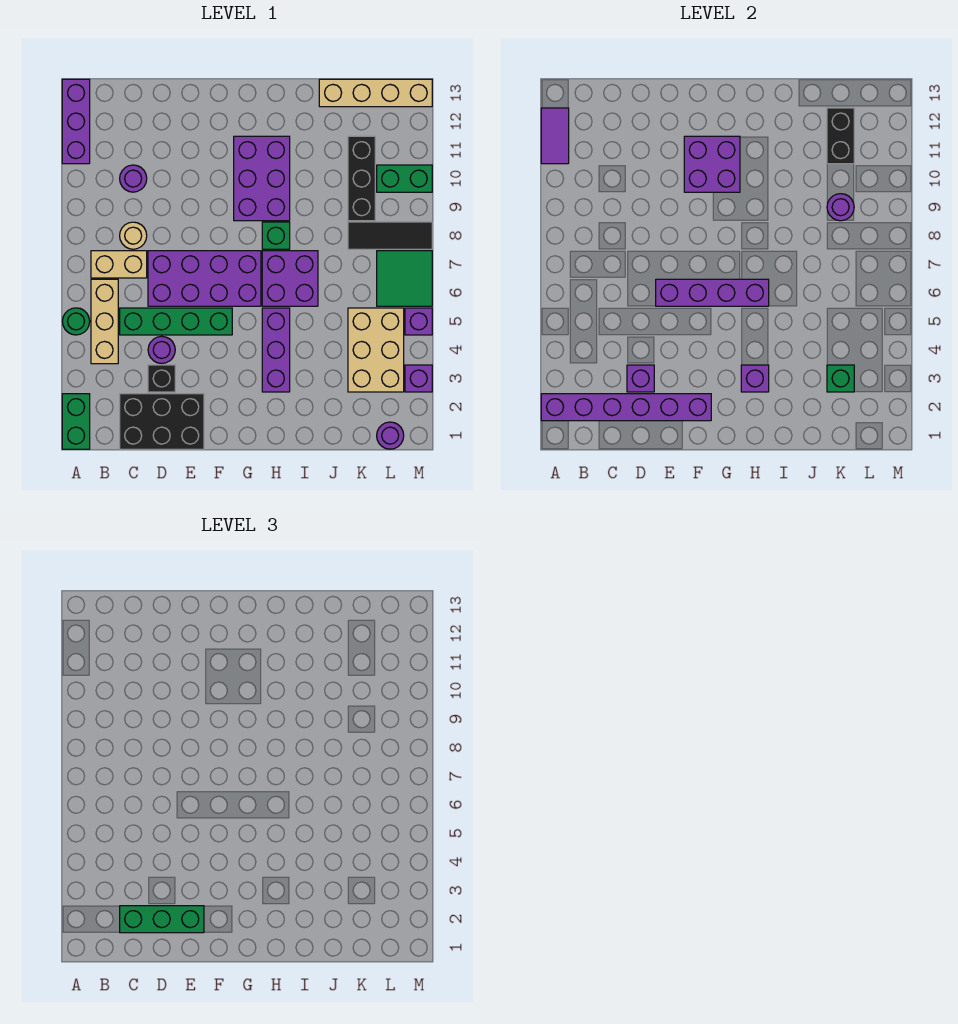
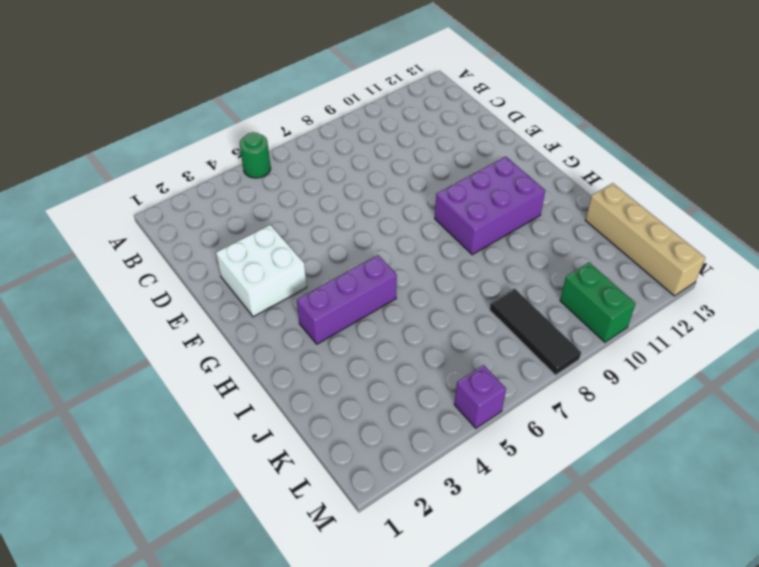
white brick E2:F3 level 1 -> black brick C1:E2 level 1
none -> green brick A1:A2 level 1
none -> purple brick A11:A13 level 1
none -> tan brick B4:B6 level 1
none -> tan brick B7:C7 level 1

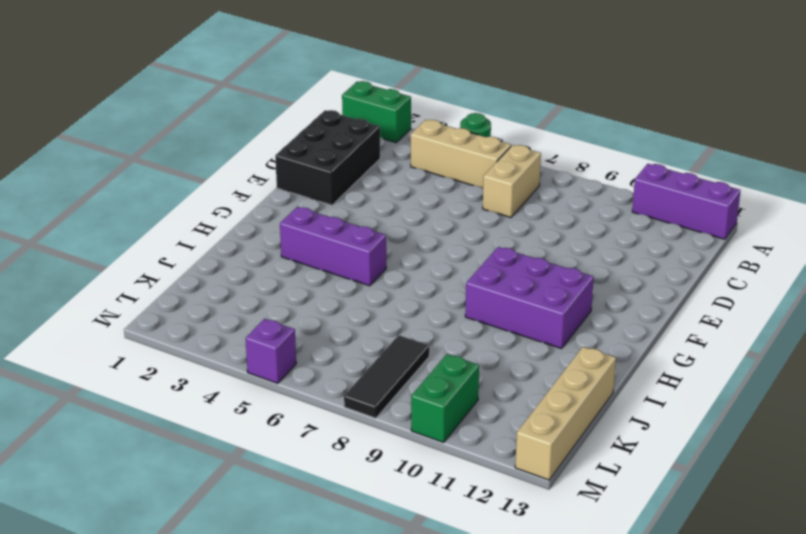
none -> green brick C5:F5 level 1
none -> tan round brick C8 level 1
none -> purple round brick C10 level 1
none -> black brick D3 level 1

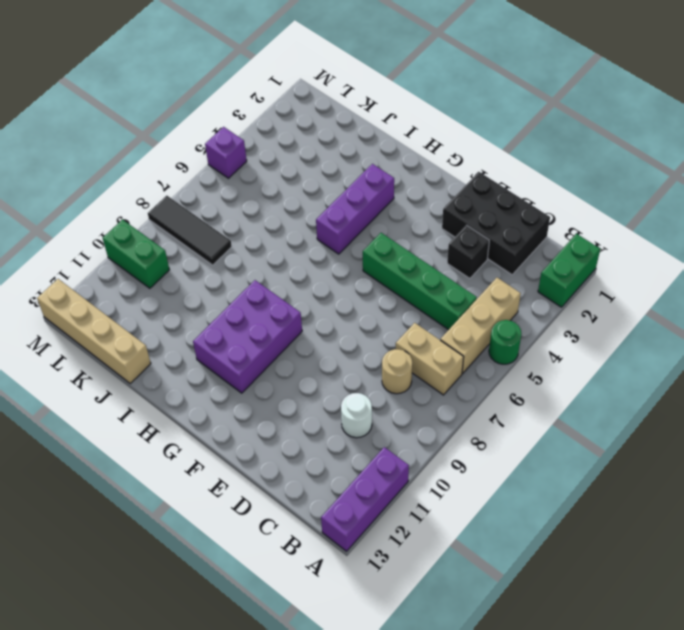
white round brick C10 level 1 -> purple round brick C10 level 1
none -> purple round brick D4 level 1
none -> purple brick D6:G7 level 1
none -> purple brick H6:I7 level 1
none -> green brick H8 level 1

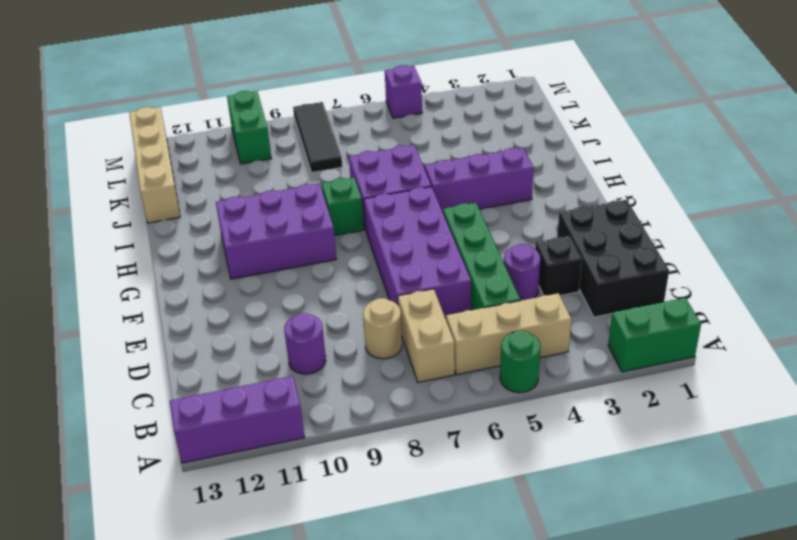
none -> tan brick K3:L5 level 1
none -> black brick K9:K11 level 1
none -> purple round brick L1 level 1
none -> green tile L6:M7 level 1

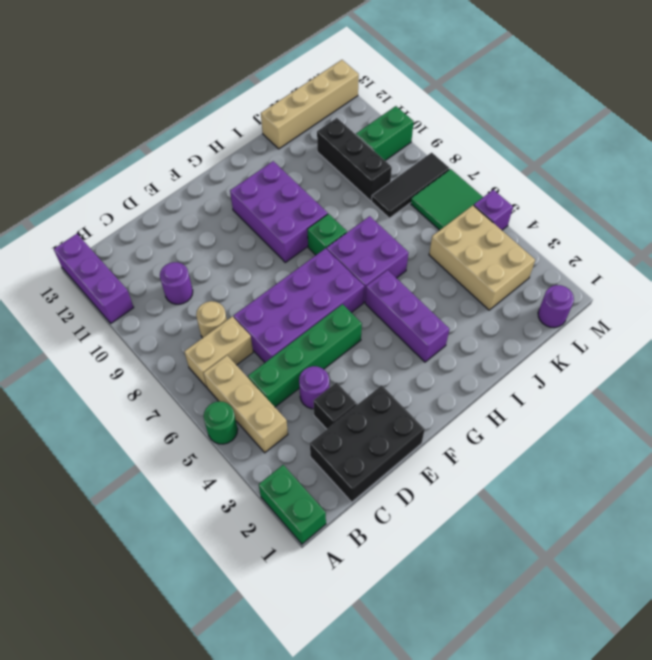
none -> purple brick M3 level 1
none -> purple brick A2:F2 level 2
none -> purple tile A11:A12 level 2
none -> purple brick D3 level 2

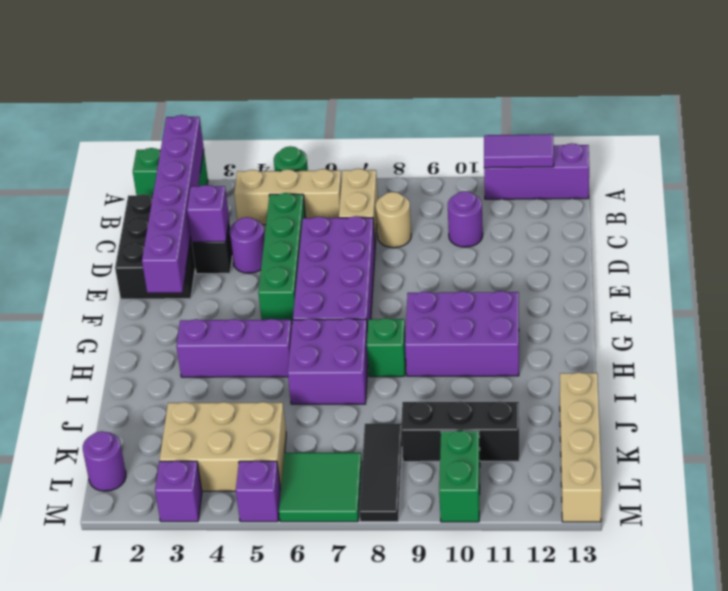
none -> purple brick E6:H6 level 2
none -> purple brick F10:G11 level 2
none -> purple brick H3 level 2
none -> green brick K3 level 2

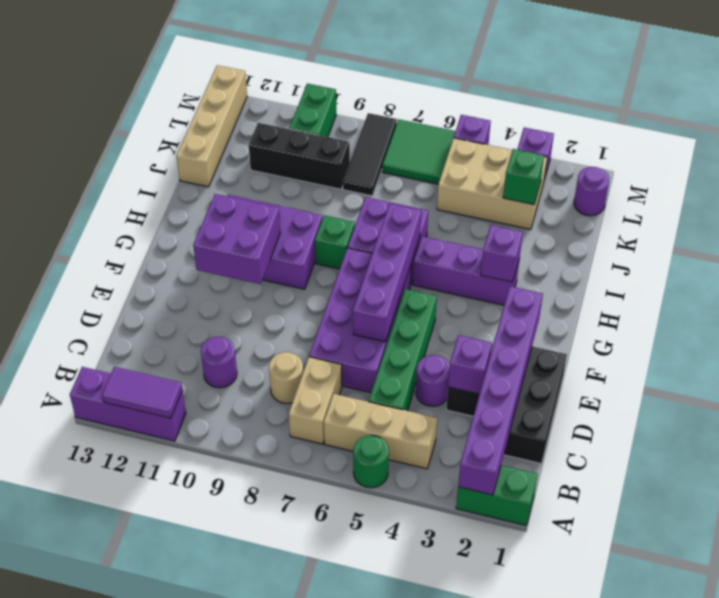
none -> purple round brick K9 level 2
none -> black brick K11:K12 level 2
none -> green brick C2:E2 level 3

